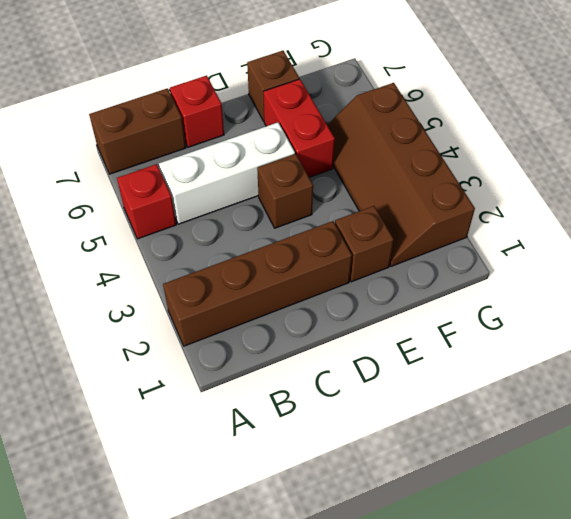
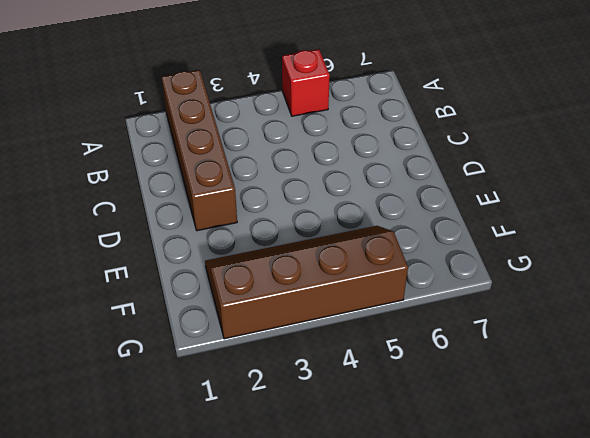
none -> brown brick A7:B7 level 1
none -> white brick B5:D5 level 1

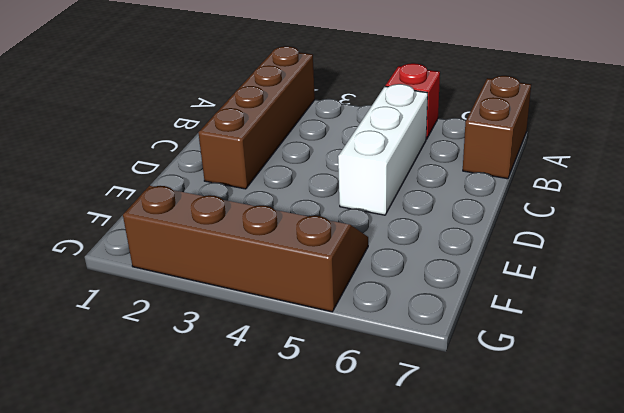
none -> red brick C7 level 1
none -> brown brick D4 level 1

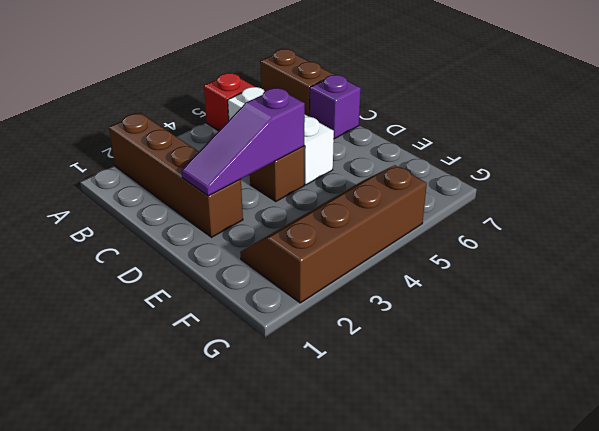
purple brick C7 level 1 -> red brick C7 level 1
purple slope D2:D4 level 2 top 4 -> none
none -> brown brick E2 level 1
none -> red brick E5:E6 level 1

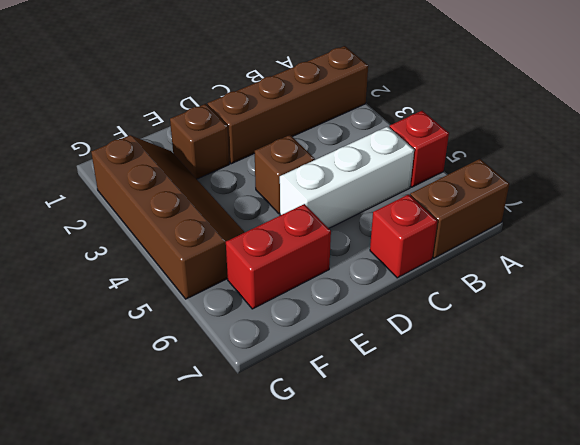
red brick E6:F6 level 1 -> red brick E5:E6 level 1
none -> brown brick E7 level 1

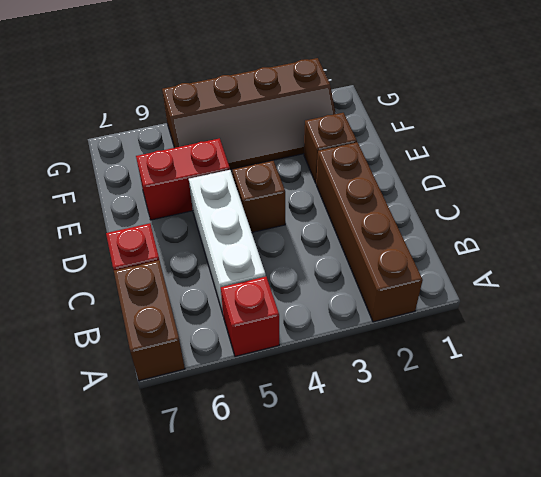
none -> brown brick E7 level 1

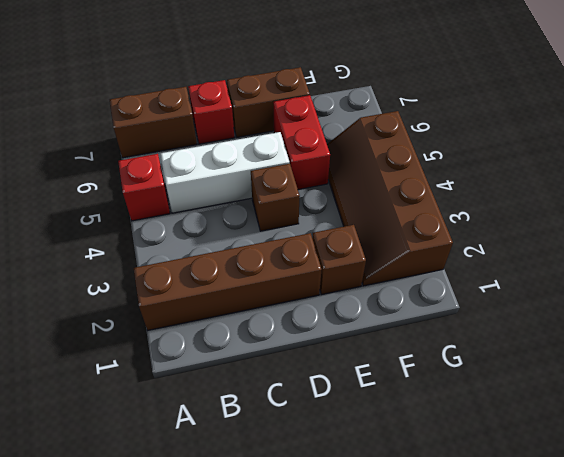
brown brick D7:E7 level 1 -> brown brick E7 level 1

